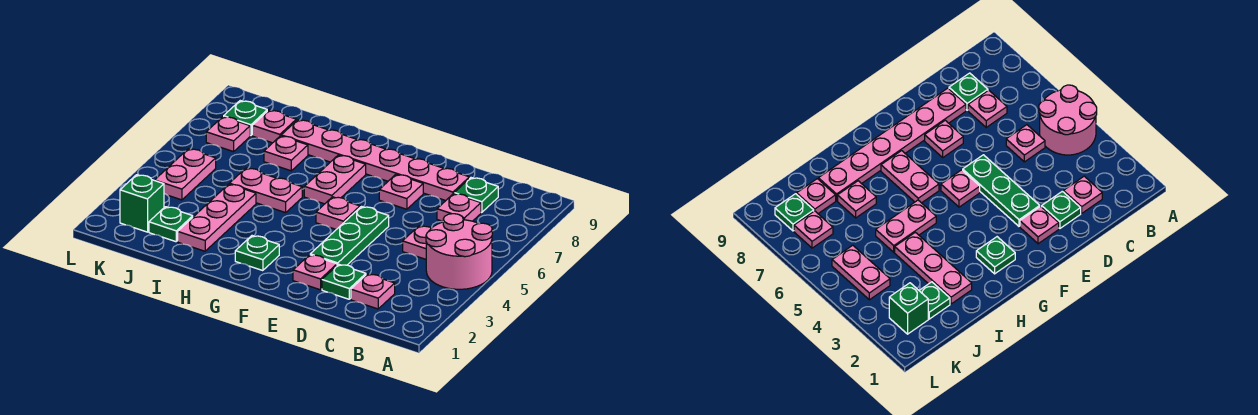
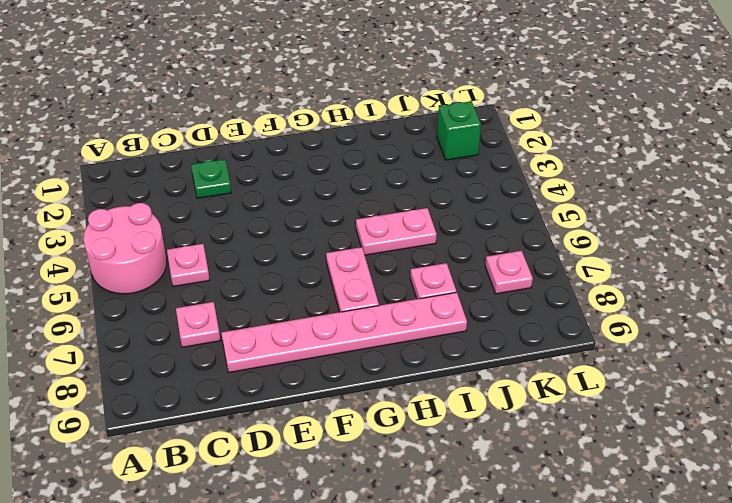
none -> pink plate C2 level 1
none -> green plate C8 level 1
none -> pink plate E2 level 1

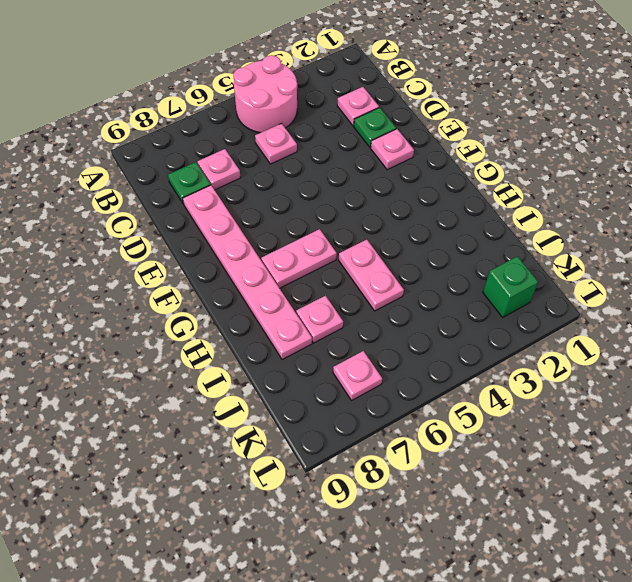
none -> green plate E3:E5 level 1
none -> pink plate E7 level 1
none -> pink plate F5 level 1

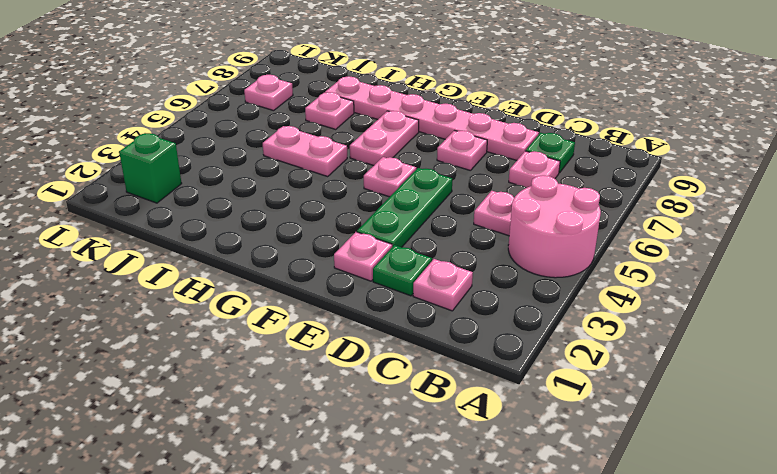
none -> green plate G2 level 1
none -> pink plate I2:I4 level 1
none -> green plate J2 level 1

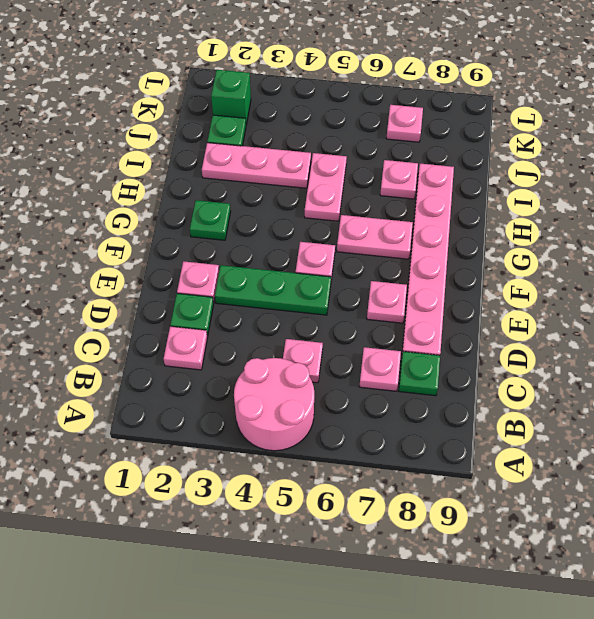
none -> pink plate J8 level 1
none -> pink plate K4:K5 level 1
none -> green plate K8 level 1

